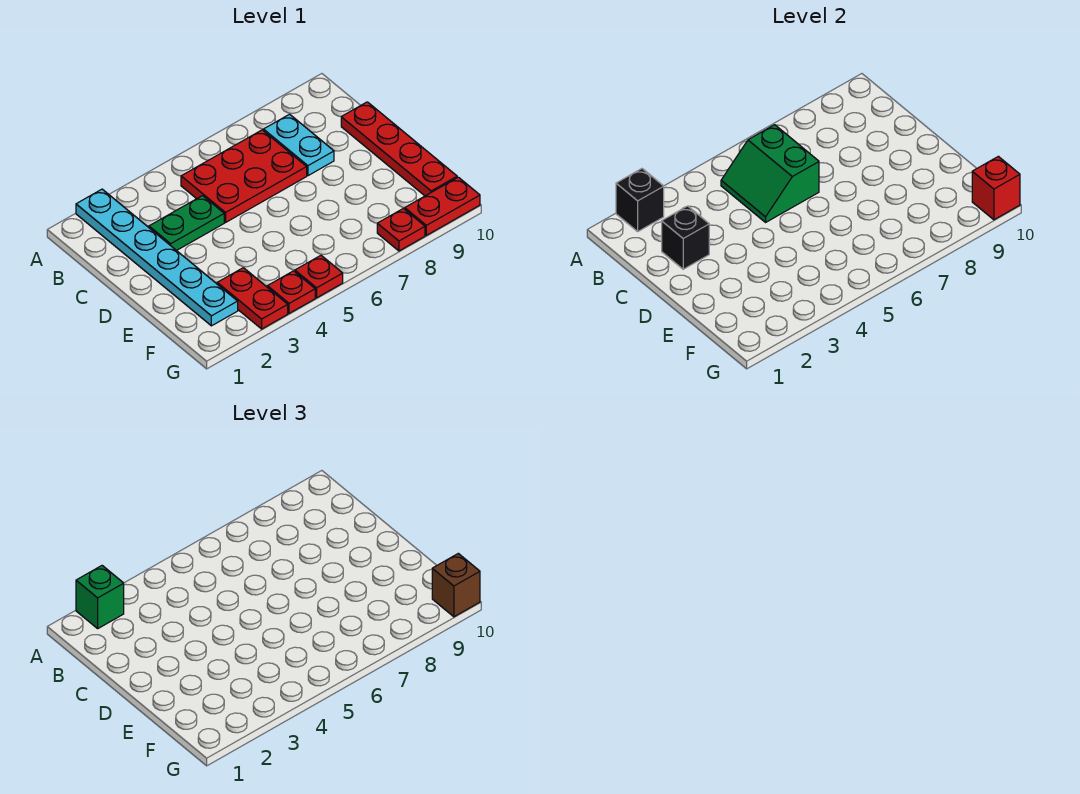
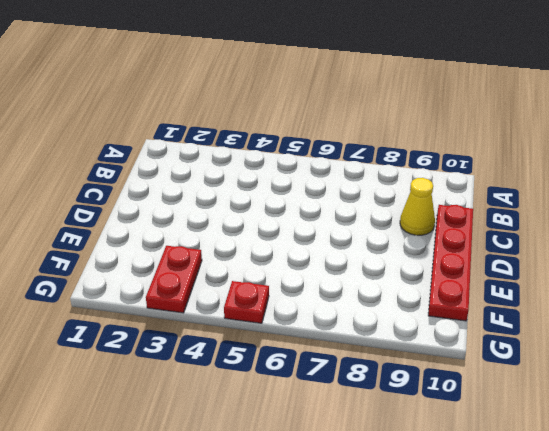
yellow cone C9 level 1 -> none
none -> cyan plate A2:F2 level 1
none -> red plate B5:C7 level 1
none -> cyan plate B8:C8 level 1

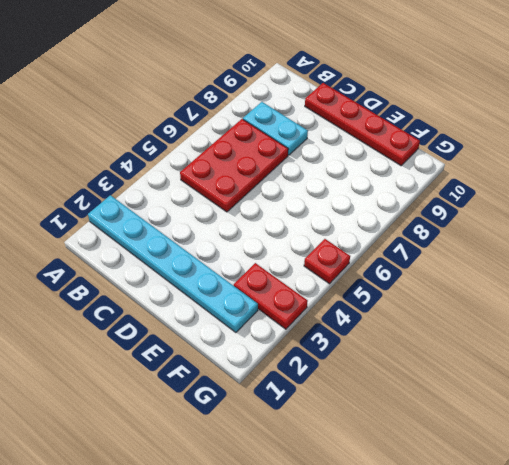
none -> green plate C3:C4 level 1
none -> red plate G4 level 1
none -> red plate G8 level 1

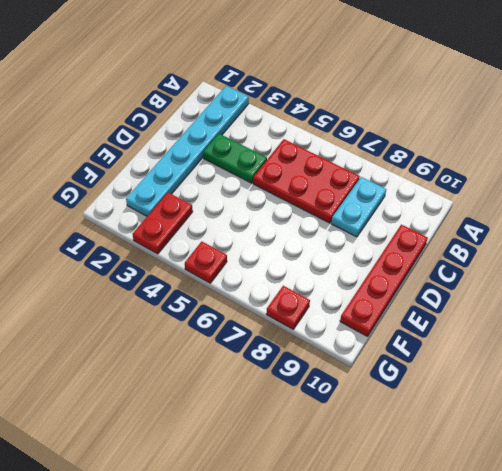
none -> red plate G4 level 1
none -> red plate G9:G10 level 1
none -> black brick A2 level 2

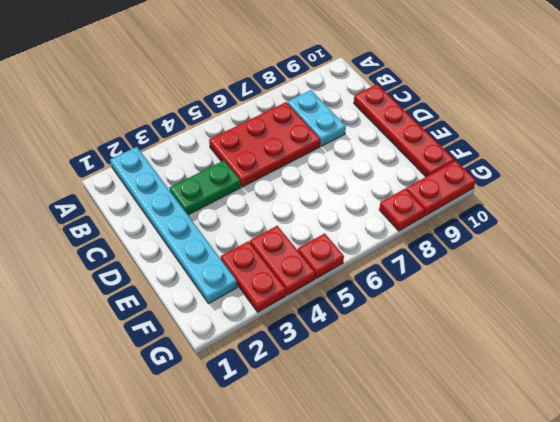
red plate F4:G4 level 1 -> red plate G4 level 1
none -> black brick A2 level 2
none -> green slope B5:C6 level 2 top 6
none -> black brick C2 level 2

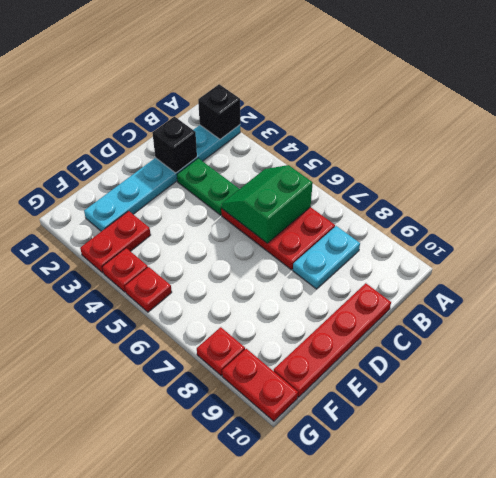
none -> red brick G10 level 2
none -> green brick A2 level 3
none -> brown brick G10 level 3

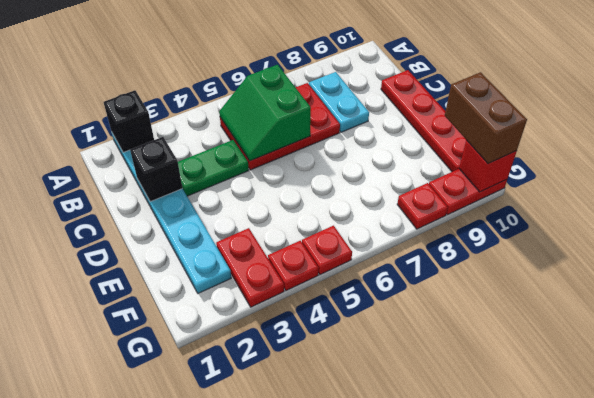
brown brick F10:G10 level 3 -> brown brick G10 level 3
none -> green brick A2 level 3

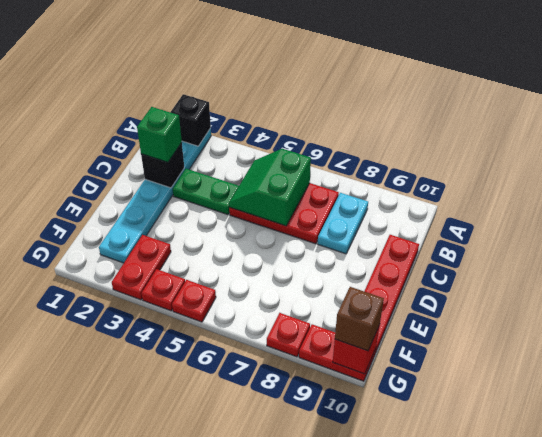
green brick C2 level 3 -> green brick A2 level 3

